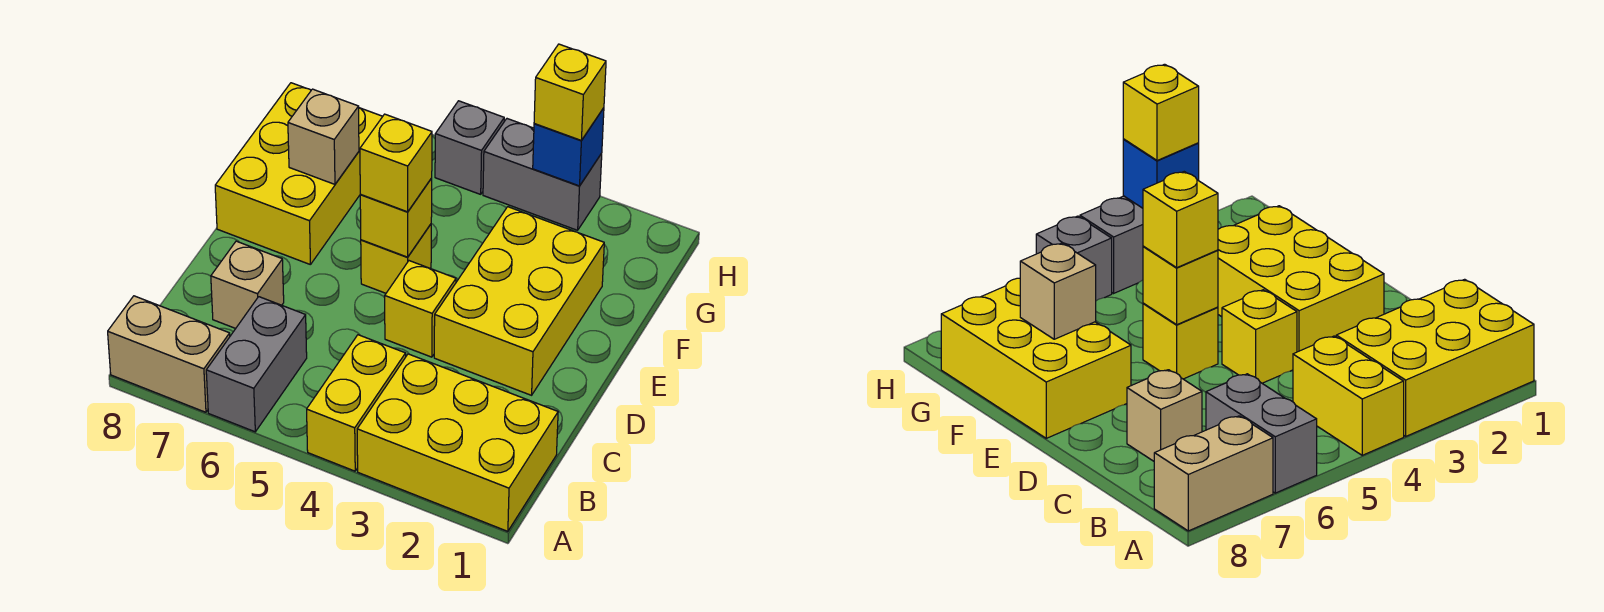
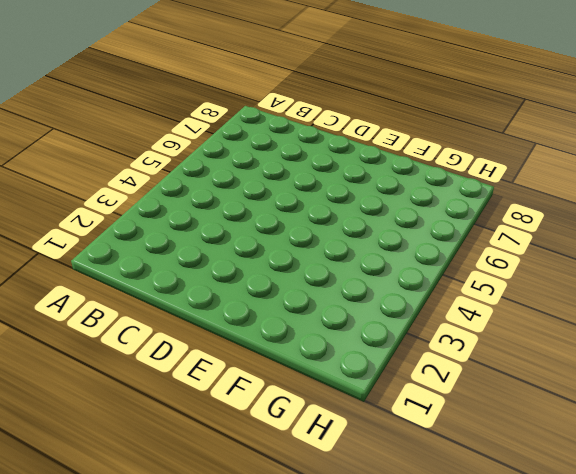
none -> yellow brick A1:B3 level 1
none -> yellow brick A4:B4 level 1
none -> grey brick A6:B6 level 1

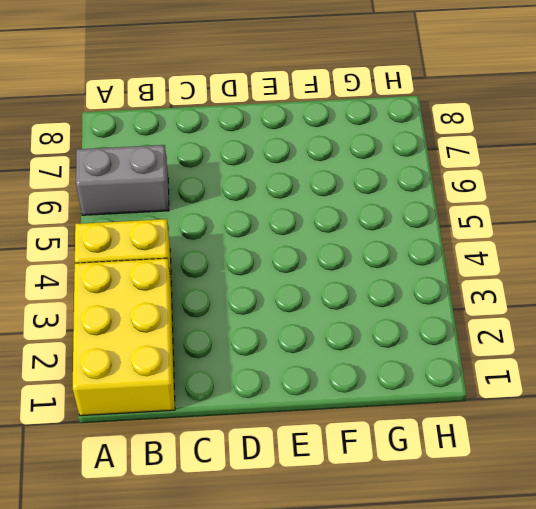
none -> tan brick A7:A8 level 1
none -> tan brick C7 level 1
none -> yellow brick D2:F3 level 1

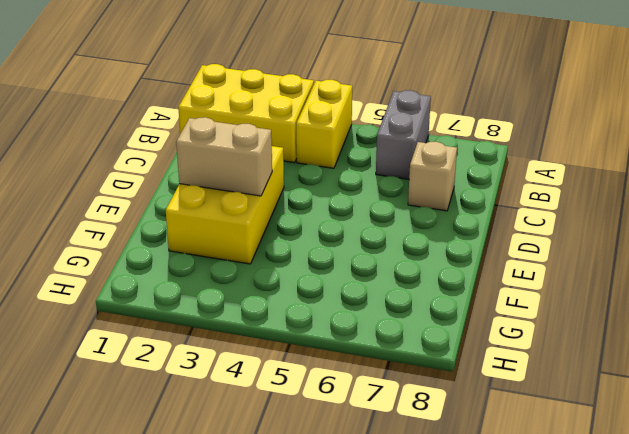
tan brick E2:E3 level 2 -> tan brick A7:A8 level 1
none -> yellow brick D4 level 1
none -> yellow brick E5 level 1
none -> yellow brick E7:G8 level 1

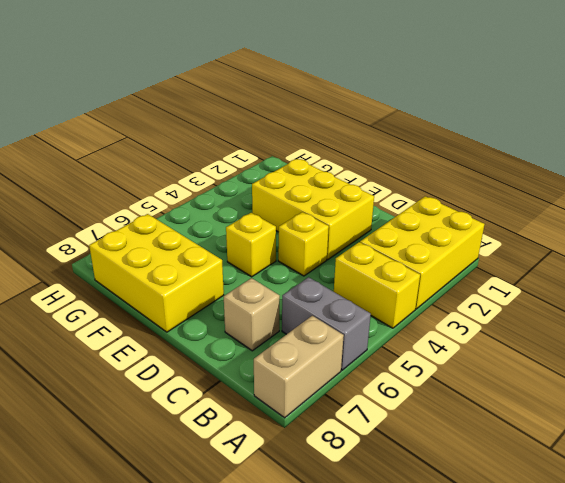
none -> grey brick H3:H4 level 1
none -> grey brick H5 level 1
none -> yellow brick E5 level 2

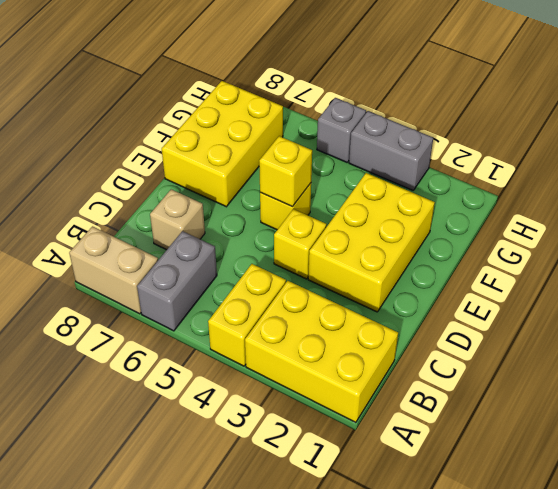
none -> tan brick F7 level 2
none -> blue brick H3 level 2
none -> yellow brick E5 level 3

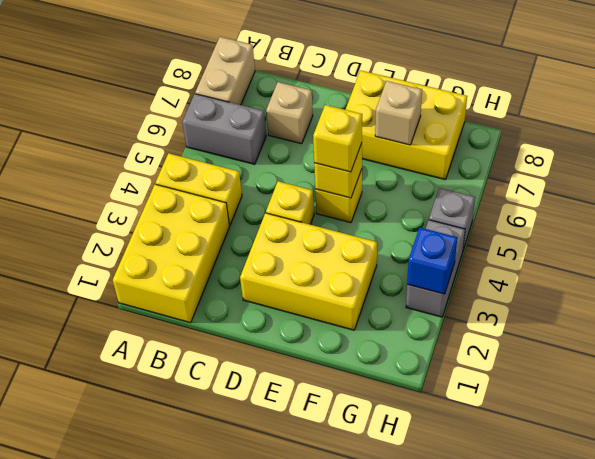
none -> yellow brick H3 level 3

